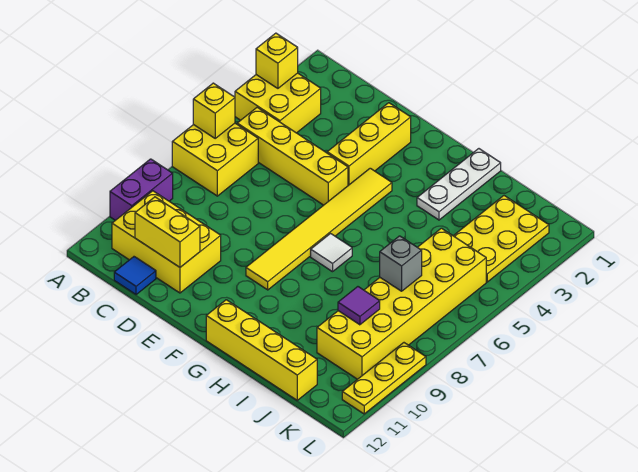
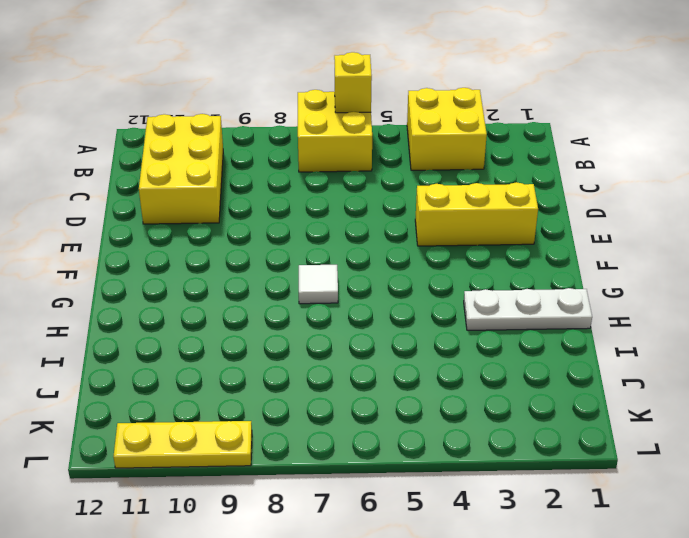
none -> purple brick A9:A10 level 1
none -> yellow brick B5:E5 level 1
none -> blue tile C12 level 1

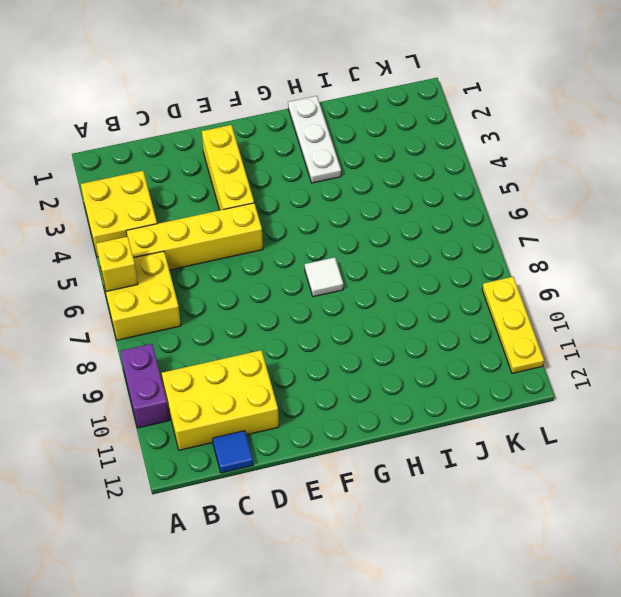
none -> yellow tile F4:F9 level 1
none -> yellow brick G12:J12 level 1
none -> yellow plate J2:K4 level 1

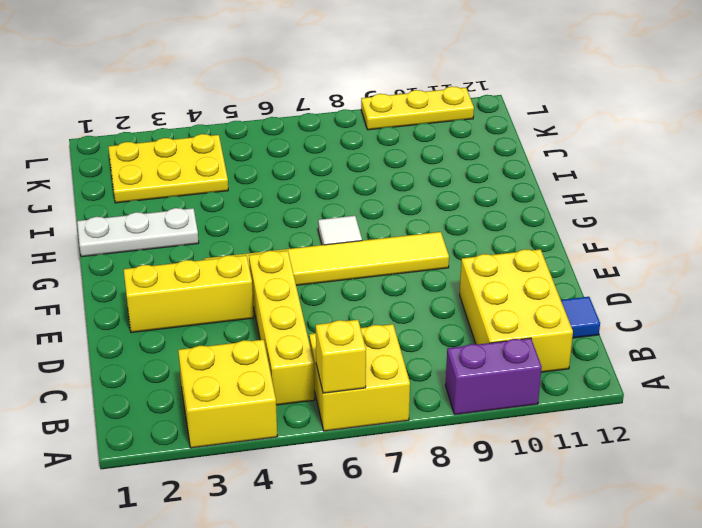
none -> yellow brick G12:J12 level 1
none -> yellow brick J5:K10 level 1
none -> yellow brick A3 level 2

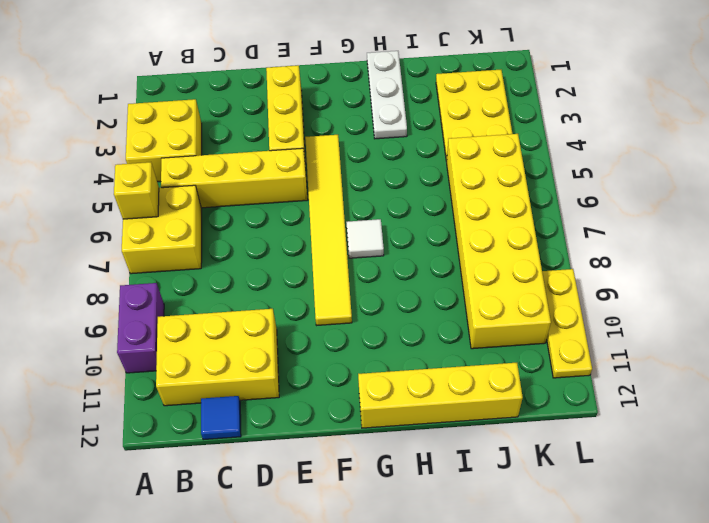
none -> yellow brick A3 level 2
none -> yellow brick C11:D11 level 2
none -> grey brick J7 level 2

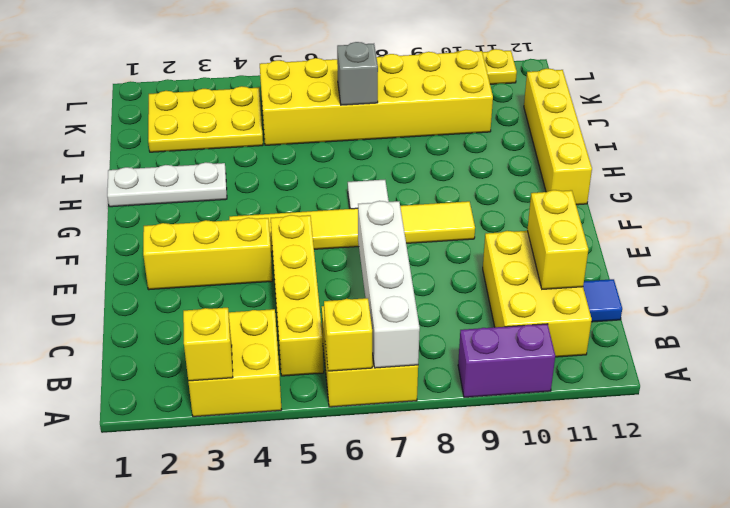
white brick A7:D7 level 2 -> none
none -> purple tile J9 level 2

